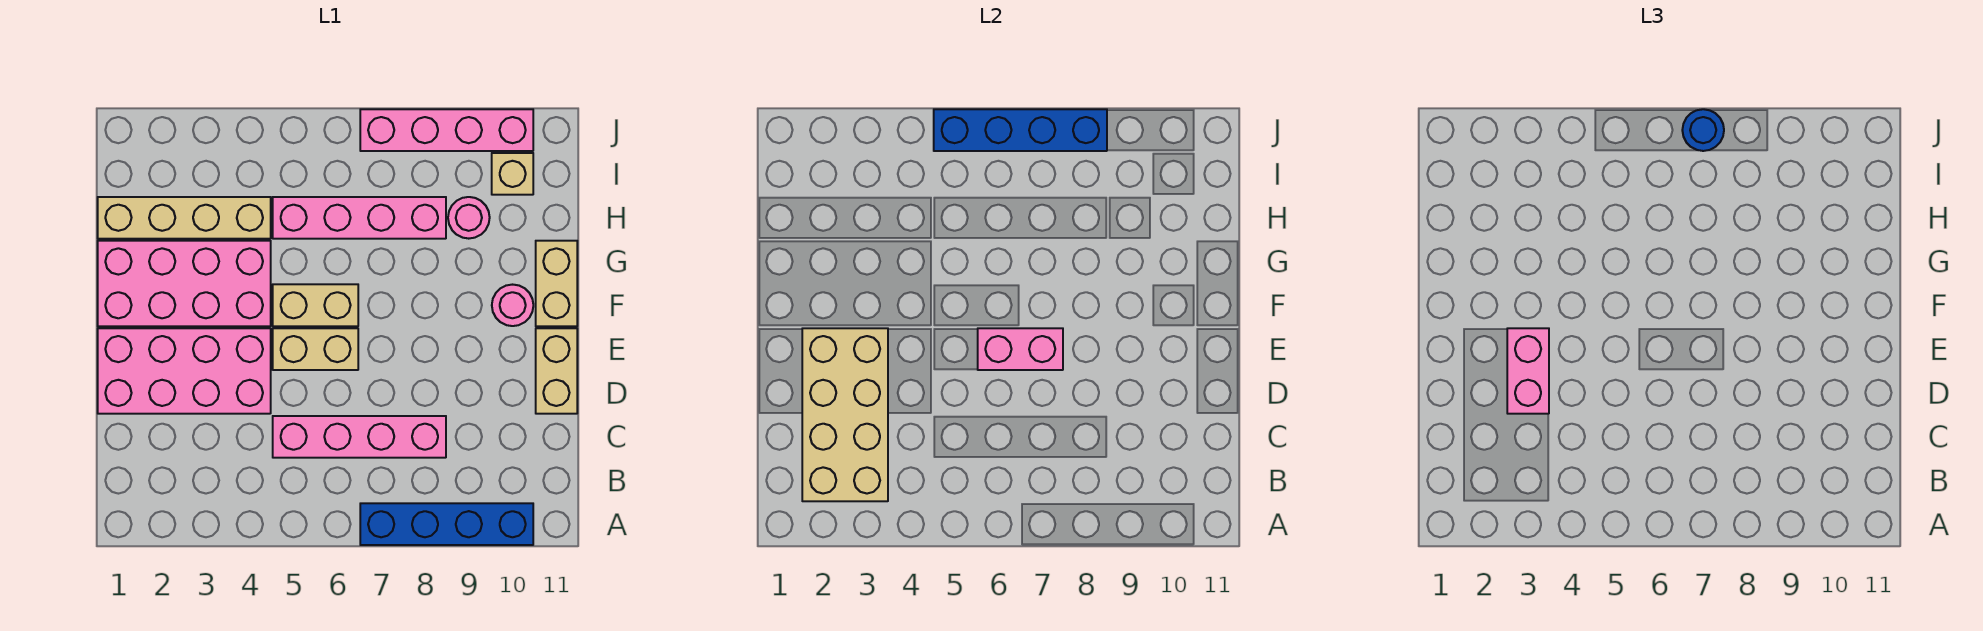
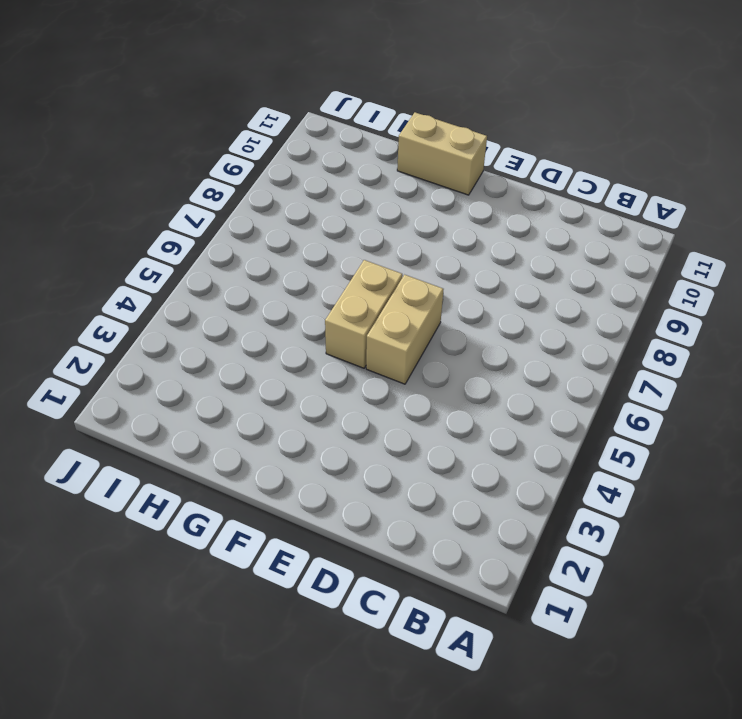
none -> blue brick A7:A10 level 1
none -> pink brick C5:C8 level 1
none -> pink brick D1:E4 level 1

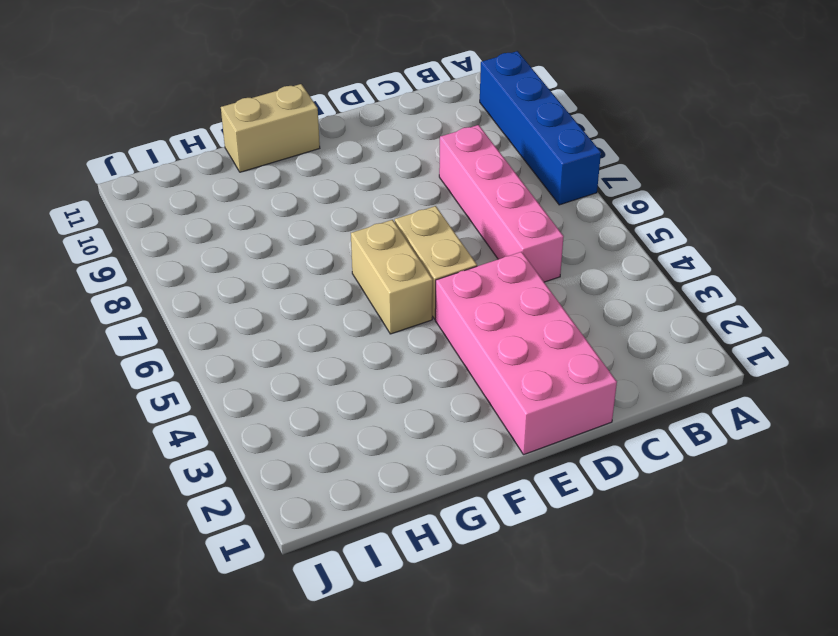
none -> tan brick D11:E11 level 1
none -> pink brick F1:G4 level 1
none -> pink round brick F10 level 1

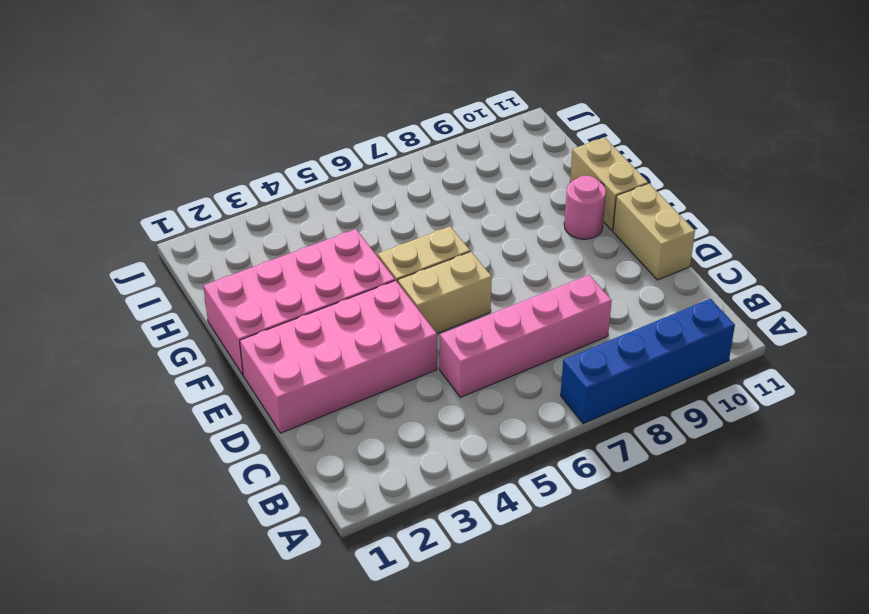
none -> tan brick H1:H4 level 1
none -> pink brick H5:H8 level 1
none -> pink round brick H9 level 1

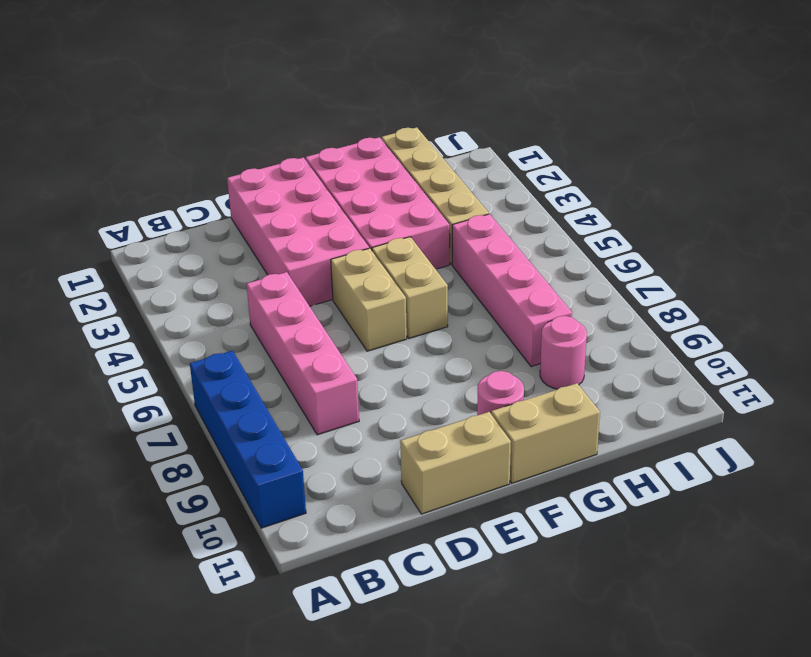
none -> tan brick I10 level 1
none -> pink brick J7:J10 level 1
none -> tan brick B2:E3 level 2

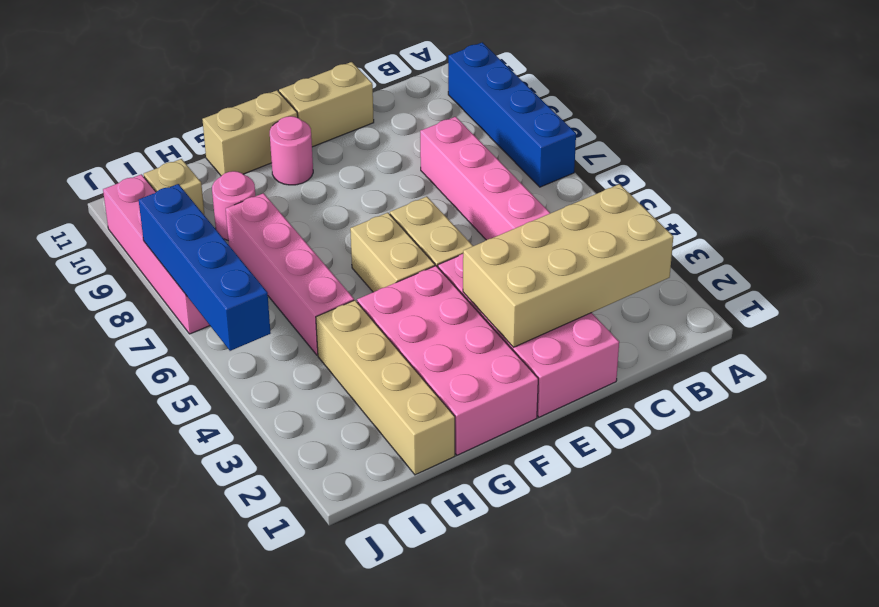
none -> pink brick E6:E7 level 2
none -> pink brick D3:E3 level 3
none -> blue round brick J7 level 3

